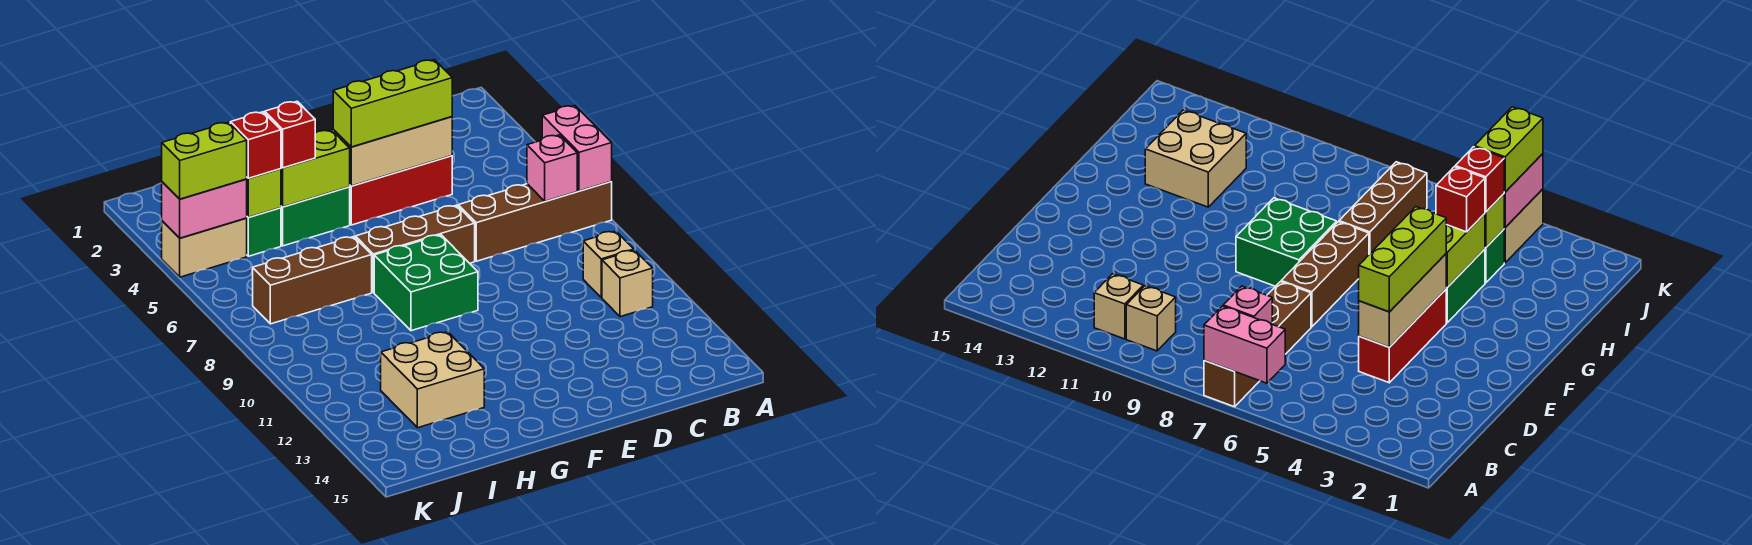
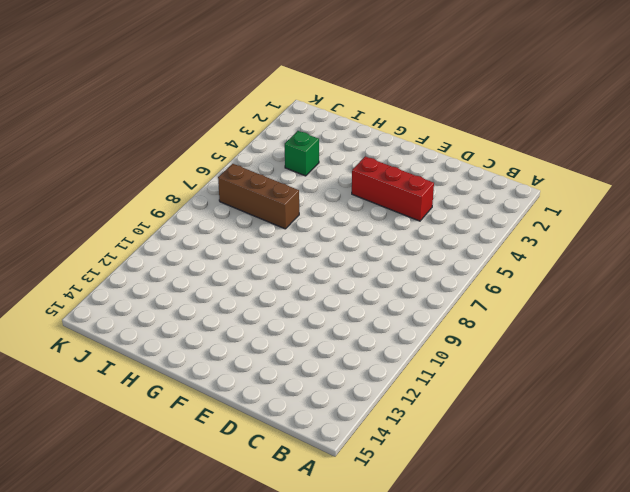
none -> brown brick A7:D7 level 1
none -> tan brick B10 level 1
none -> tan brick B11 level 1

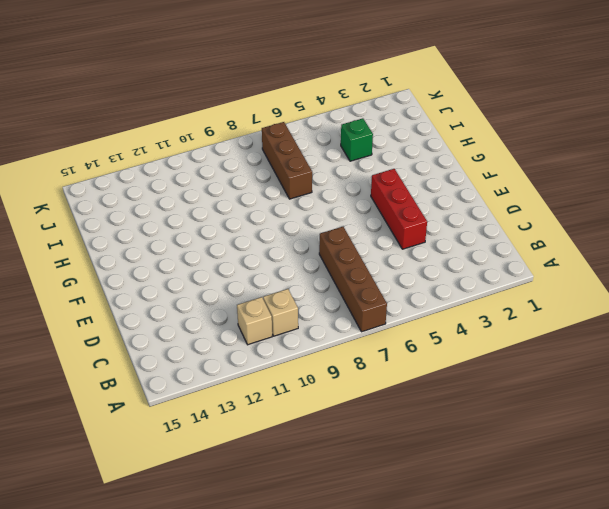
none -> brown brick E7:G7 level 1
none -> green brick F8:G9 level 1
none -> green brick G4:H4 level 1

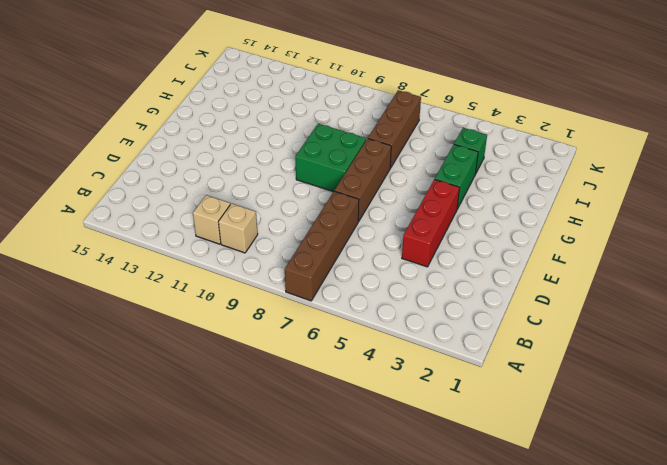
none -> tan brick H12:I13 level 1
none -> tan brick J4:K4 level 1
none -> pink brick A6:A7 level 2

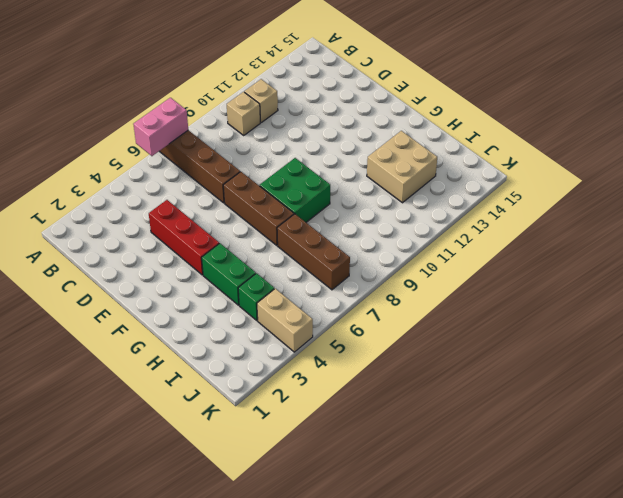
none -> pink brick B7 level 2
none -> tan brick D4:F4 level 2
none -> lime brick G4:H4 level 2

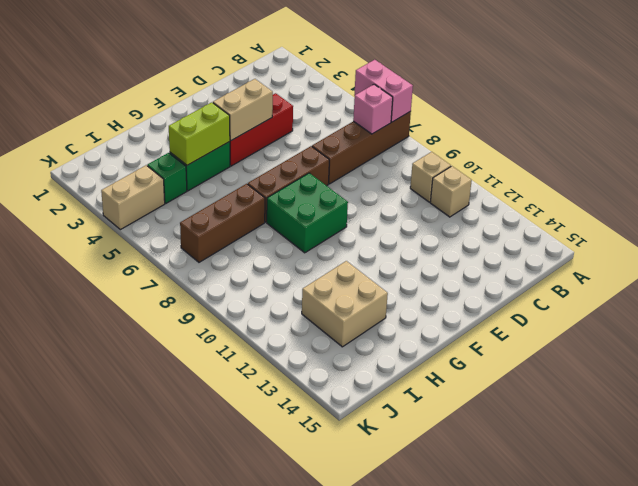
tan brick E4:F4 level 2 -> tan brick D4:F4 level 2
none -> lime brick I4 level 2
none -> pink brick J4:K4 level 2
none -> lime brick D4:F4 level 3

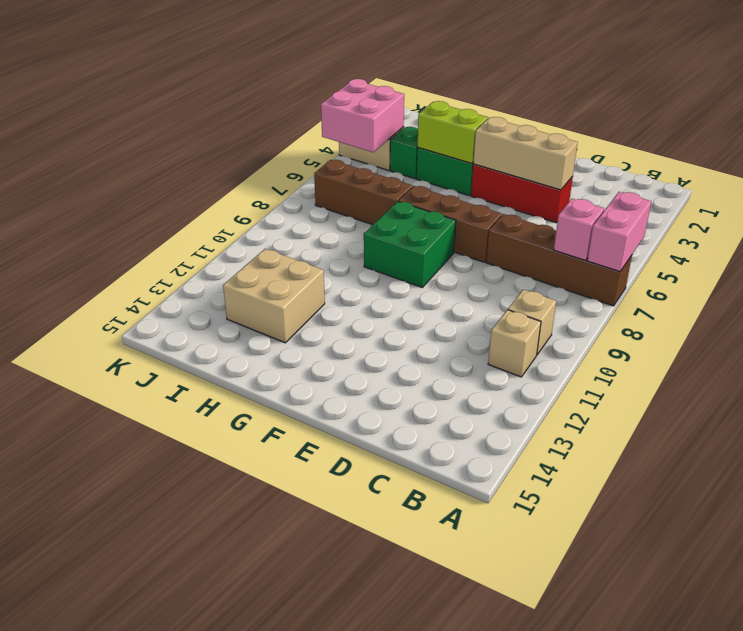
pink brick J4:K5 level 2 -> pink brick J4:K4 level 2
none -> lime brick I4 level 2
none -> lime brick D4:F4 level 3
none -> red brick H4 level 3

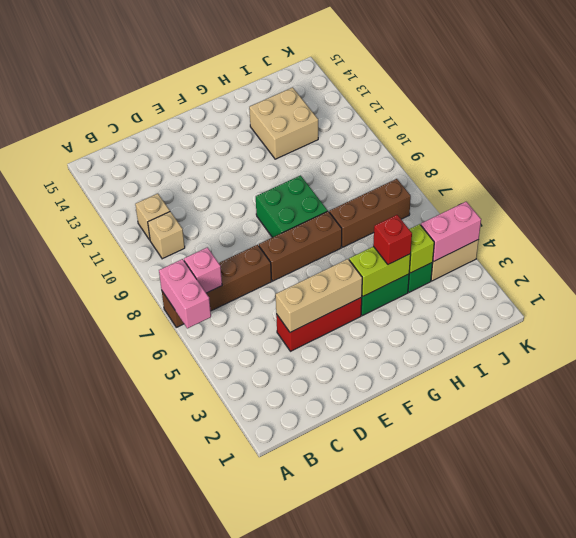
none -> lime brick D4:F4 level 3
none -> red brick I4 level 3
none -> lime brick J4:K4 level 3

